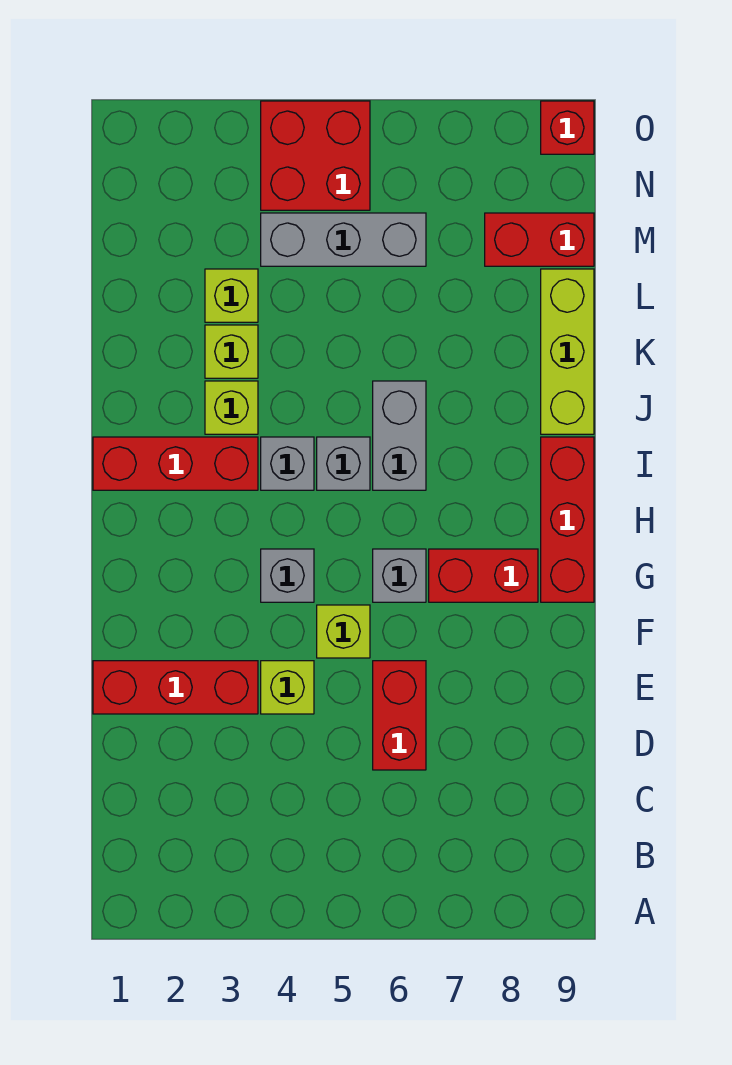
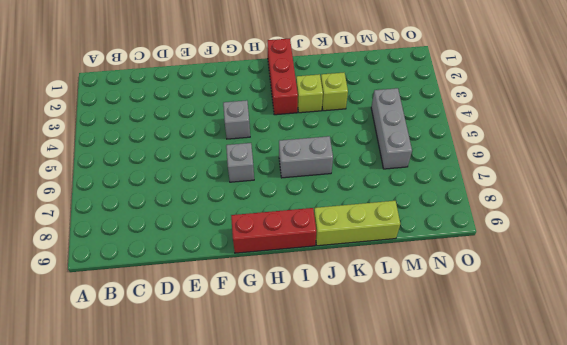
none -> red brick D6:E6 level 1
none -> red brick E1:E3 level 1
none -> lime brick E4 level 1

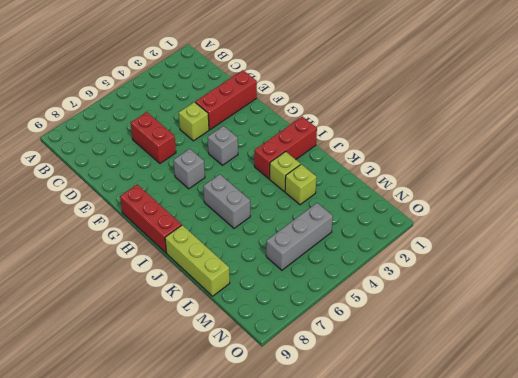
none -> lime brick F5 level 1
none -> red brick G7:G8 level 1
none -> grey brick I4 level 1

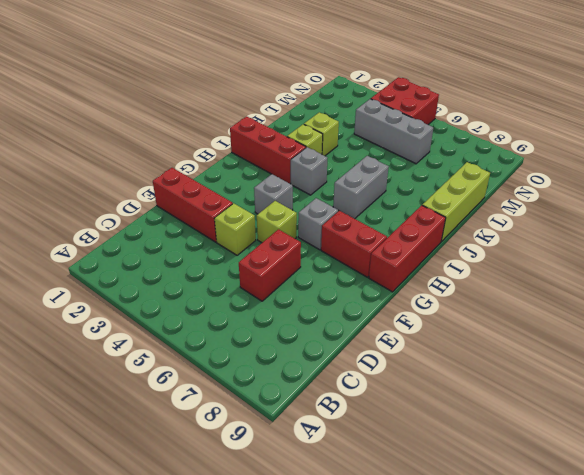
none -> grey brick I5 level 1
none -> lime brick L3 level 1
none -> red brick M8:M9 level 1

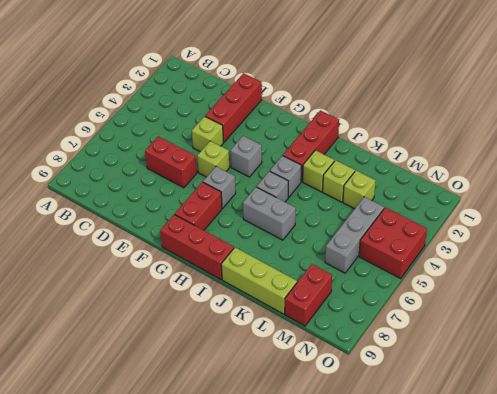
none -> red brick O9 level 1

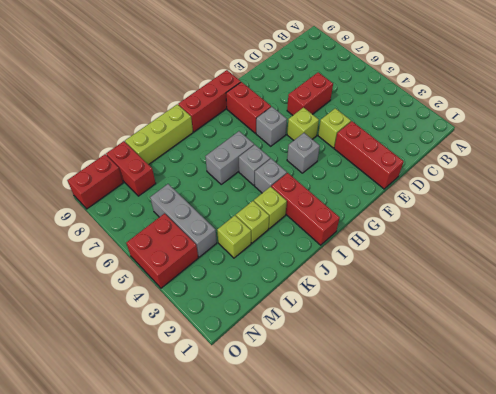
red brick N9:O9 level 1 -> red brick O9 level 1

